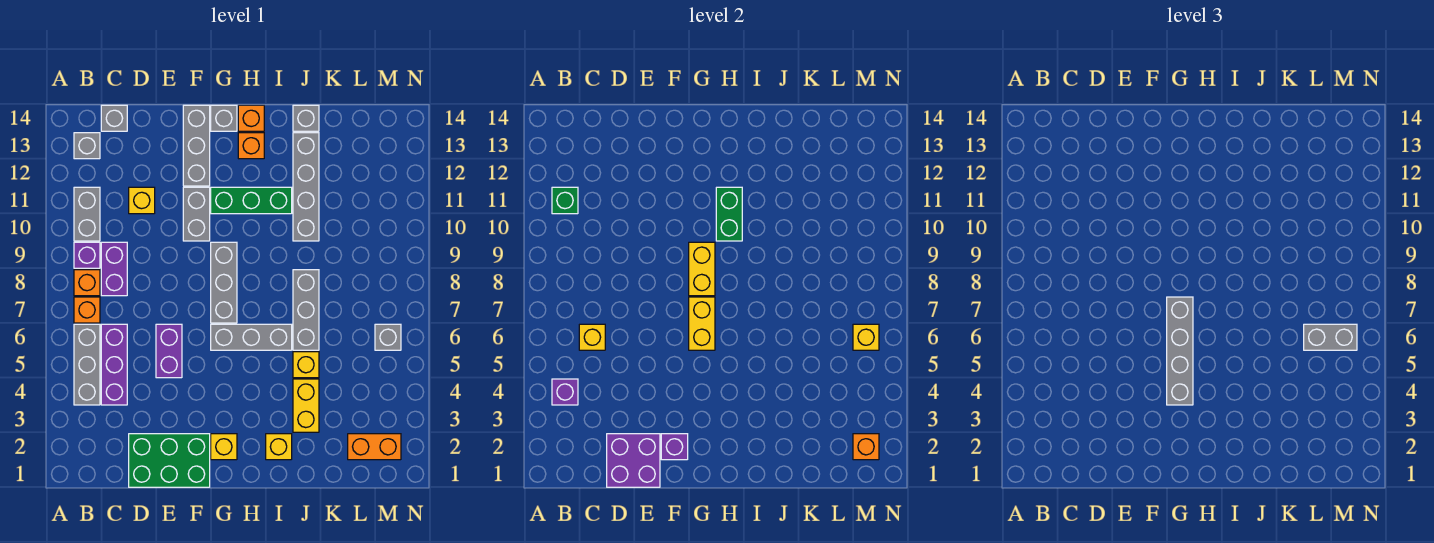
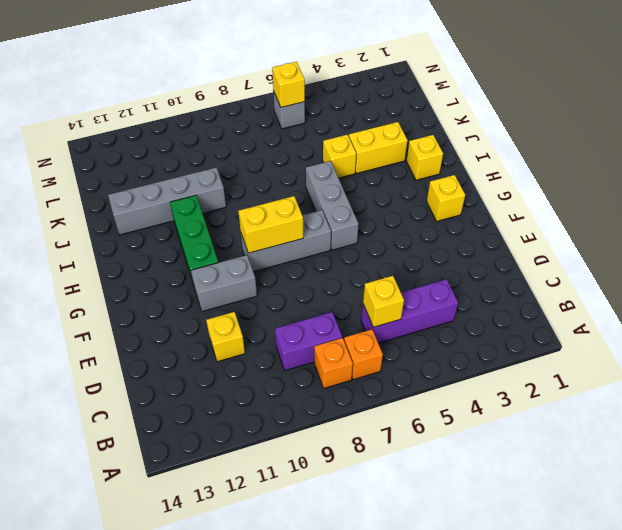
none -> grey brick B4:B6 level 1
none -> purple brick B9 level 1
none -> grey brick B10:B11 level 1
none -> grey brick B13 level 1

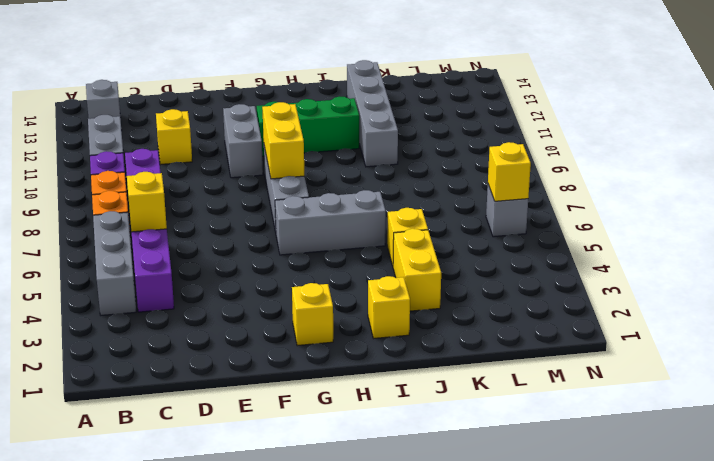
none -> grey brick C14 level 1
none -> green brick D1:F2 level 1
none -> purple brick E5:E6 level 1
none -> grey brick F12:F14 level 1

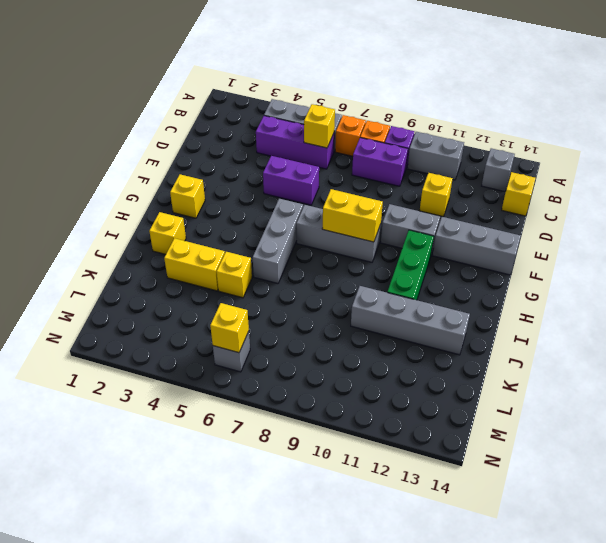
yellow brick C14 level 1 -> grey brick C14 level 1
none -> green brick D1:F2 level 1
none -> grey brick G14 level 1
none -> orange brick H13 level 1
none -> orange brick H14 level 1

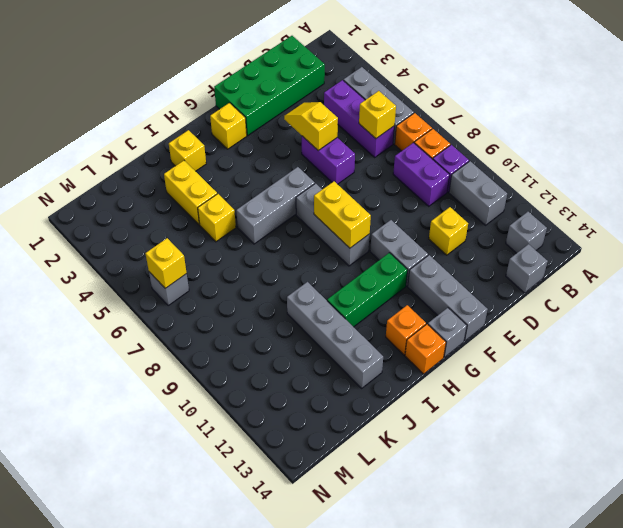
green brick C1:F2 level 1 -> green brick D1:F2 level 1
yellow slope E4:E5 level 2 top 5 -> none
none -> grey brick J6:J8 level 1
none -> grey brick J14 level 1
none -> orange brick L2:M2 level 1
none -> purple brick B4 level 2

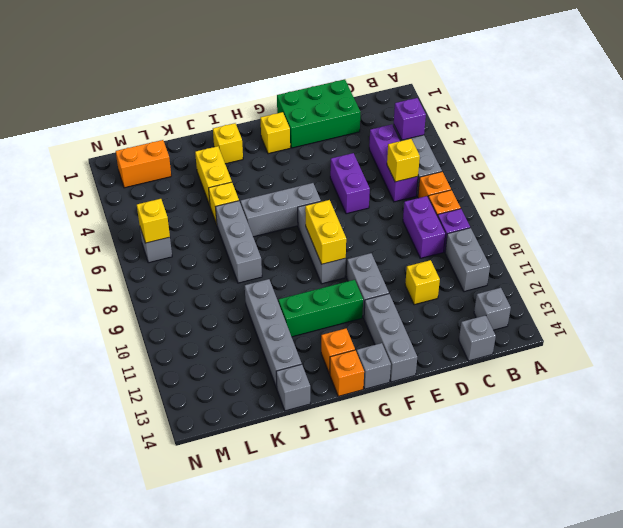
none -> green brick B11 level 2
none -> purple brick D1:E2 level 2
none -> purple brick F2 level 2
none -> yellow brick G6:G7 level 2

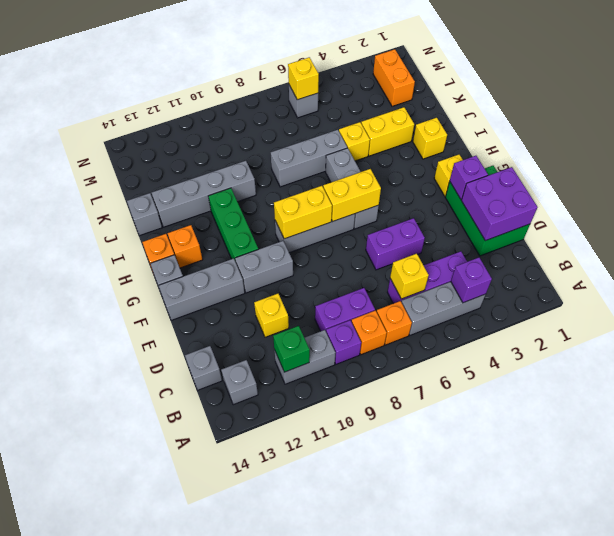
none -> green brick H10:H11 level 2
none -> orange brick M2 level 2
none -> grey brick G4:G7 level 3
none -> grey brick L6:M6 level 3

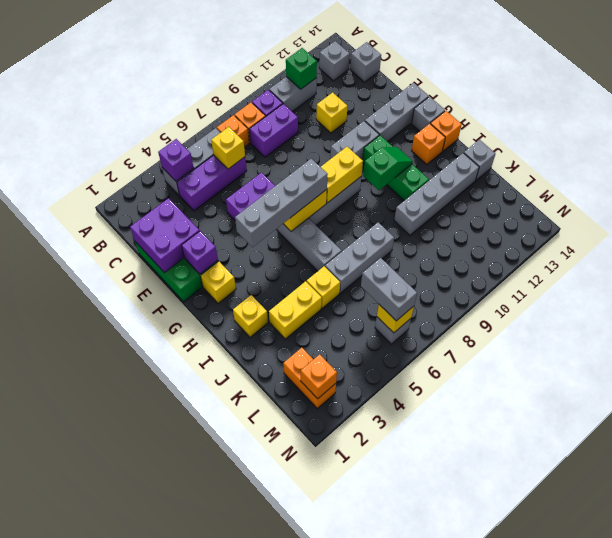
green slope H10:H11 level 2 top 10 -> green brick H10:H11 level 2

